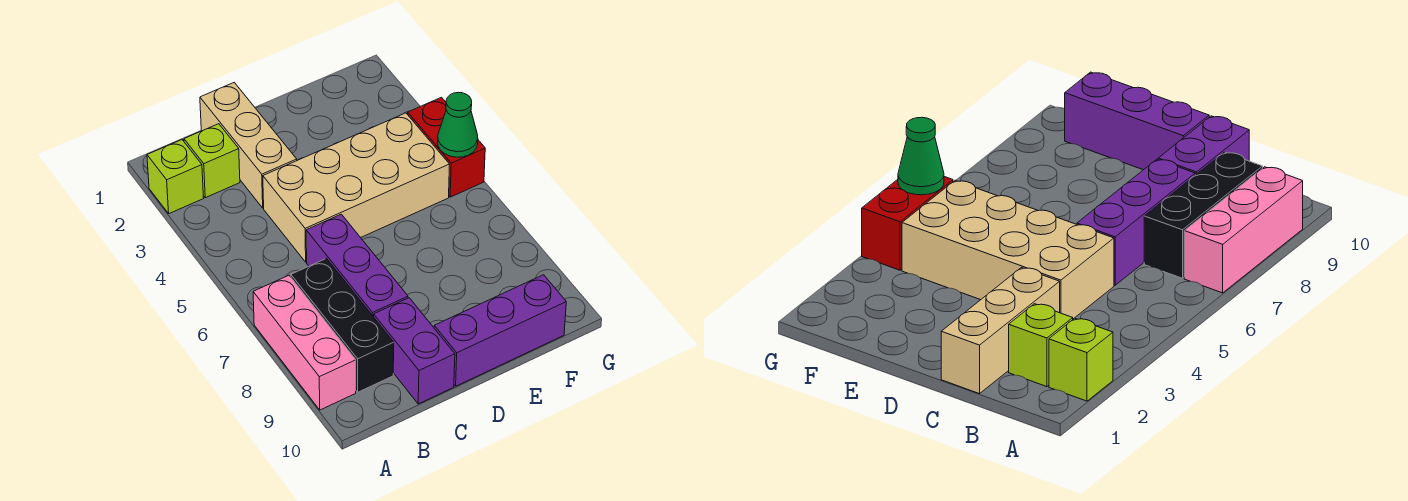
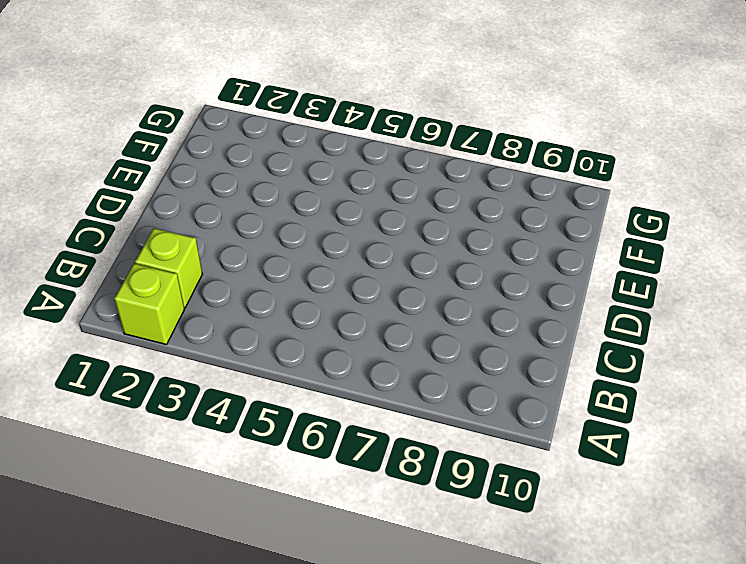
none -> pink brick A7:A9 level 1
none -> black brick B7:B9 level 1

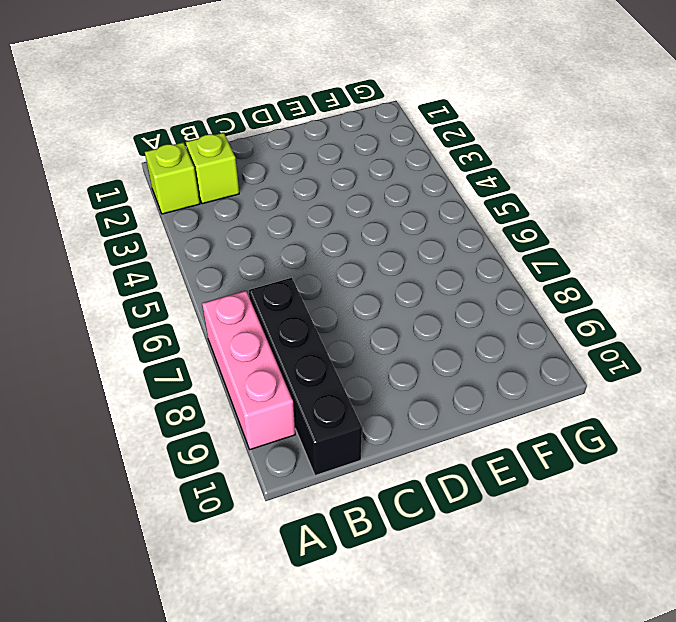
black brick B7:B10 level 1 -> black brick B7:B9 level 1
none -> tan brick C1:C3 level 1
none -> tan brick C4:F5 level 1

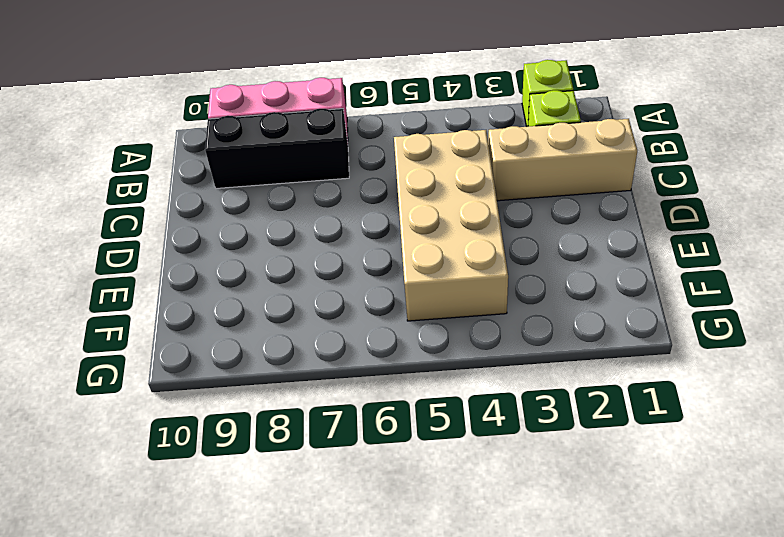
none -> purple brick C6:C8 level 1
none -> purple brick C9:C10 level 1

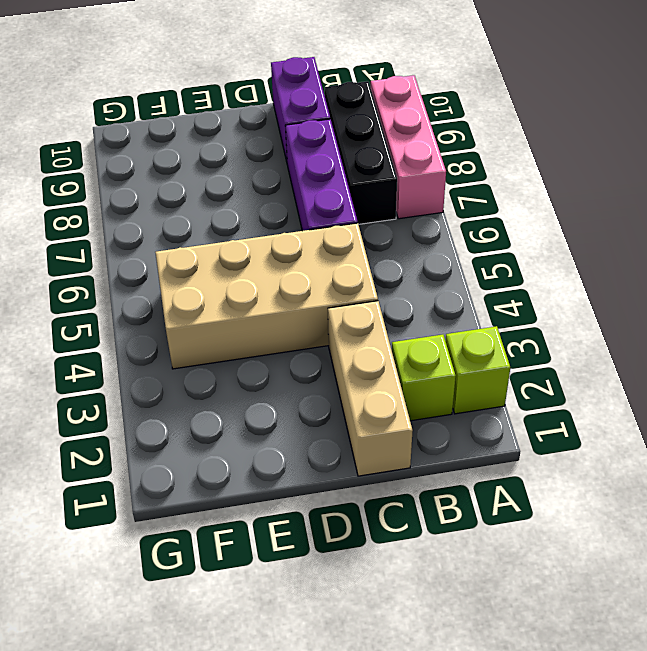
none -> purple brick D10:F10 level 1
none -> red brick G4:G5 level 1

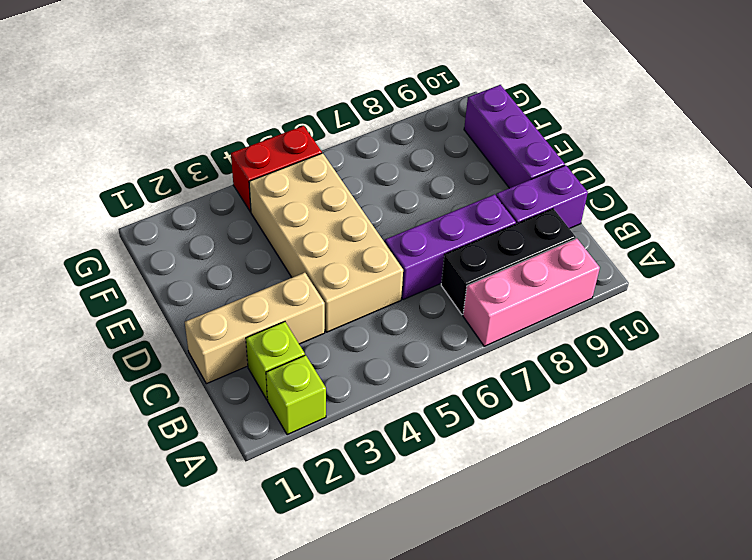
none -> green cone G5 level 2

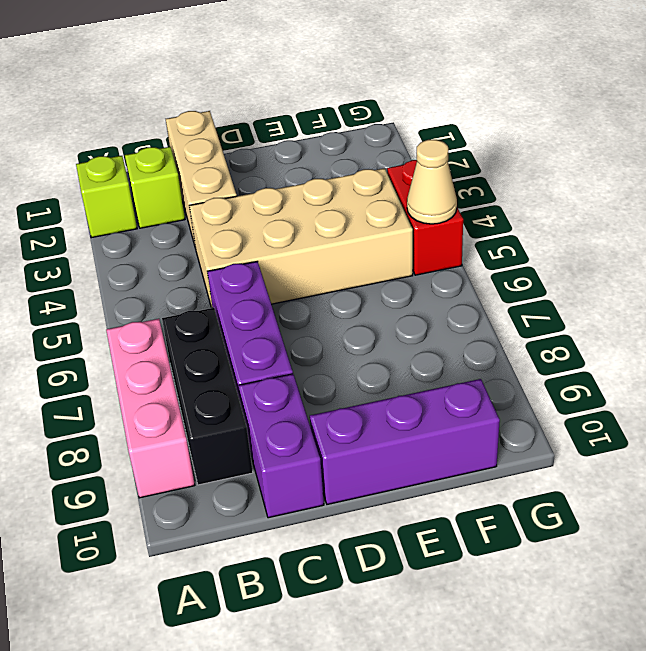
tan cone G5 level 2 -> green cone G5 level 2

